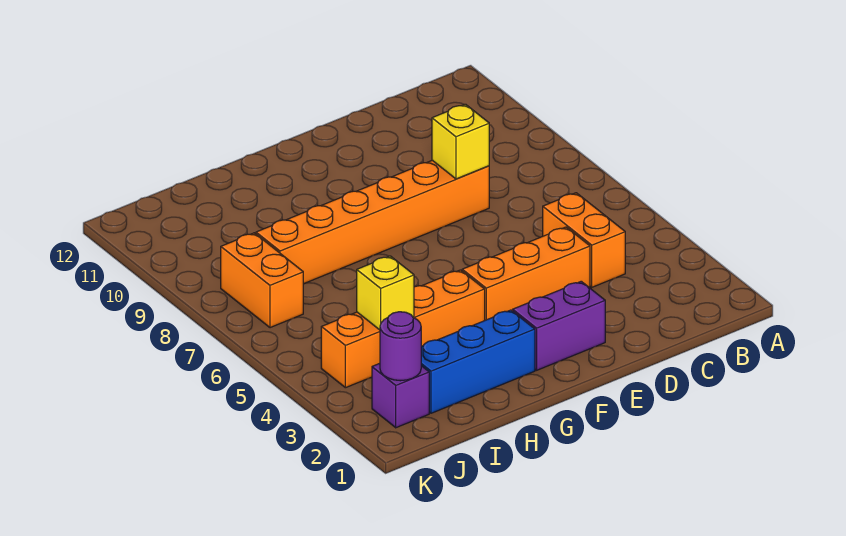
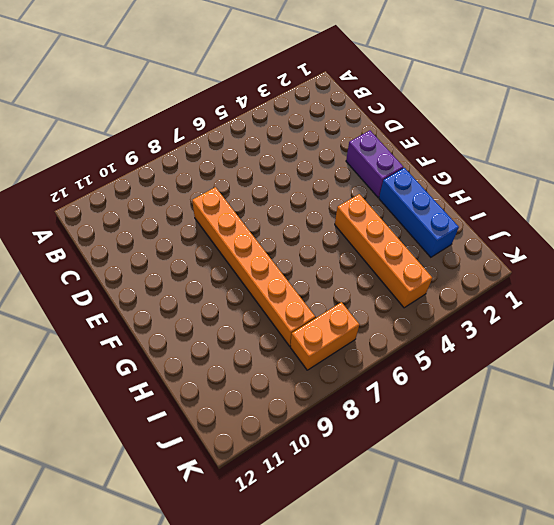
none -> orange brick C4:C5 level 1
none -> orange brick D4:F4 level 1

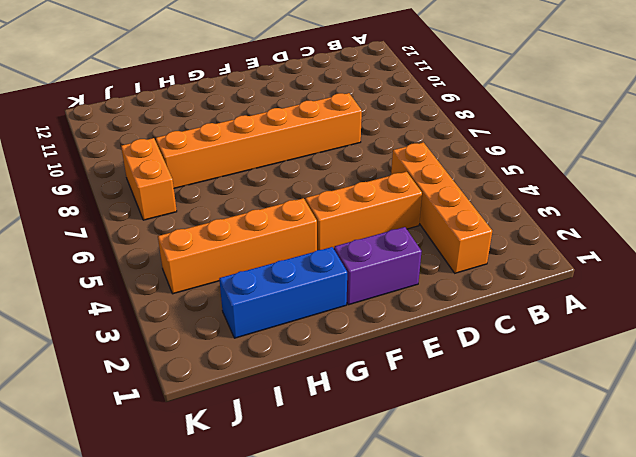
orange brick C2:C5 level 1 -> orange brick C4:C5 level 1
none -> purple brick J2 level 1
none -> yellow brick D8 level 2

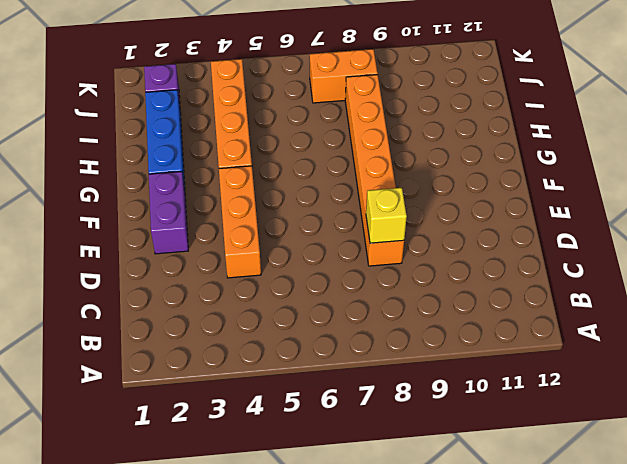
none -> orange brick C4:C5 level 1
none -> yellow brick I4 level 2

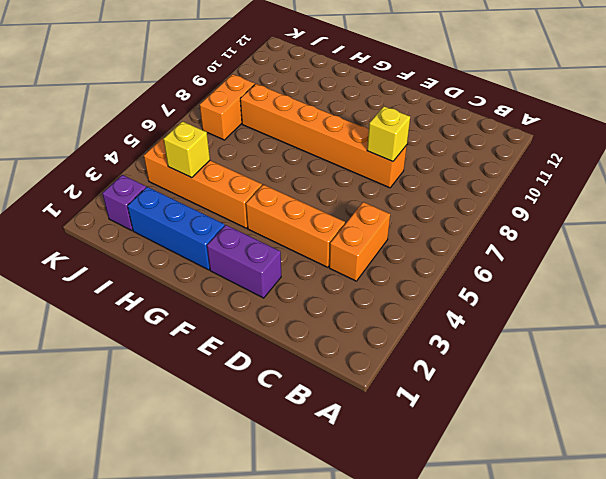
none -> purple round brick J2 level 2

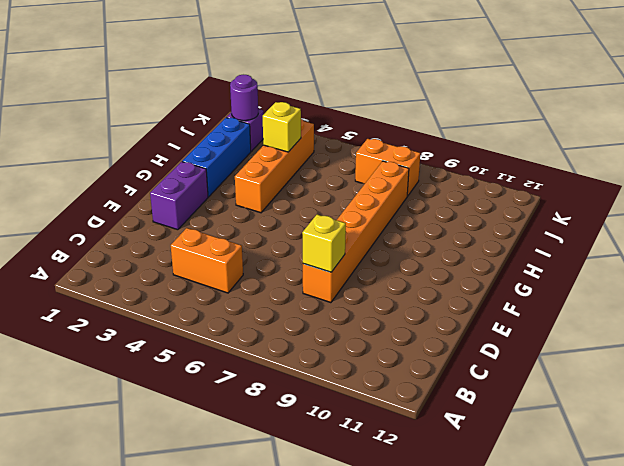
none -> orange brick D4:F4 level 1

